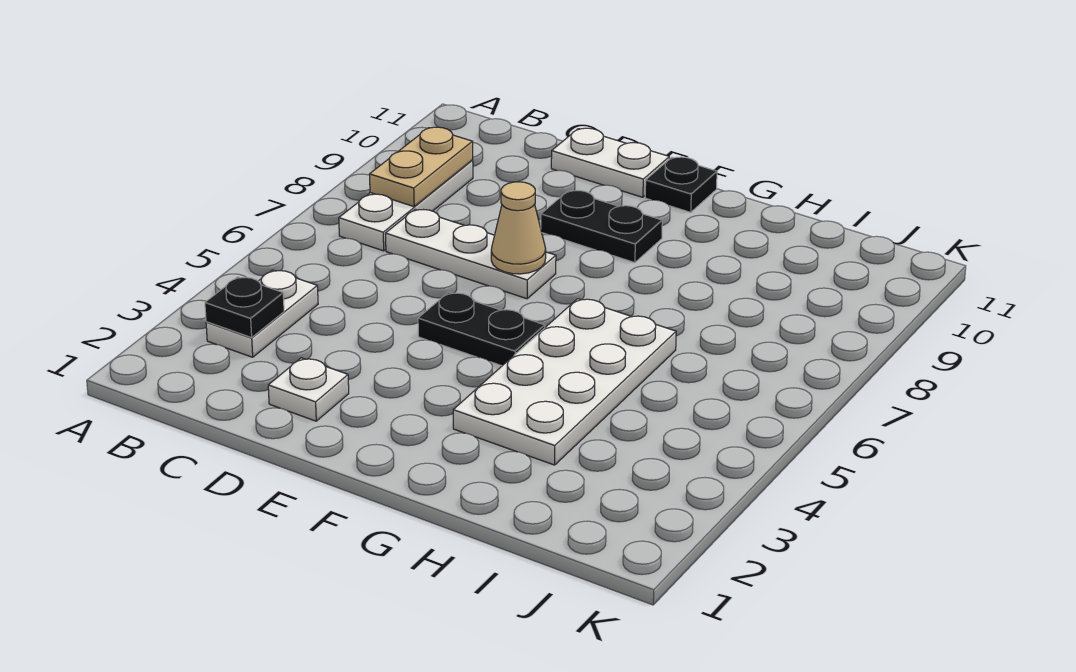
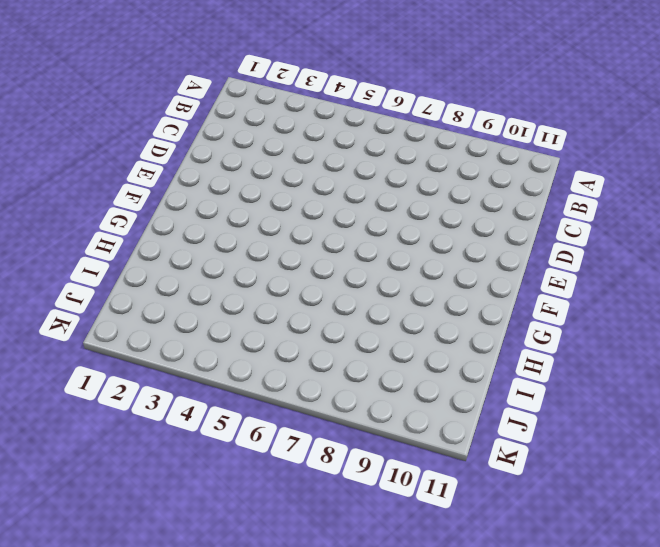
none -> white plate B3:B4 level 1
none -> white plate B7:B9 level 1
none -> white plate C7:E7 level 1

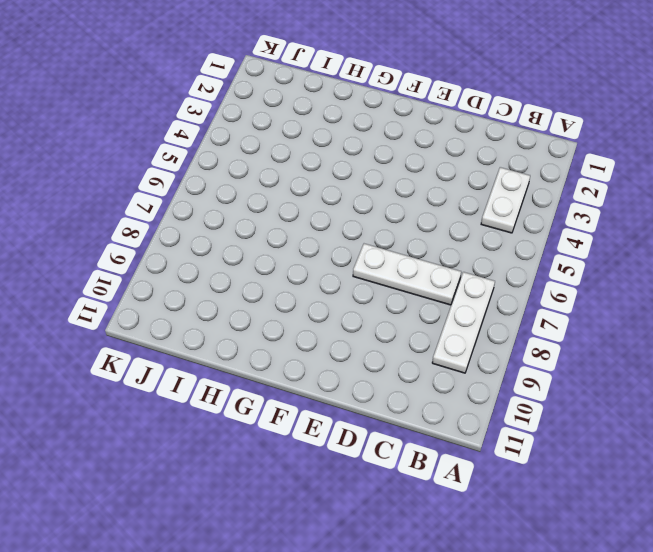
none -> white plate D2 level 1
none -> white plate D11:E11 level 1
none -> black plate E5:F5 level 1

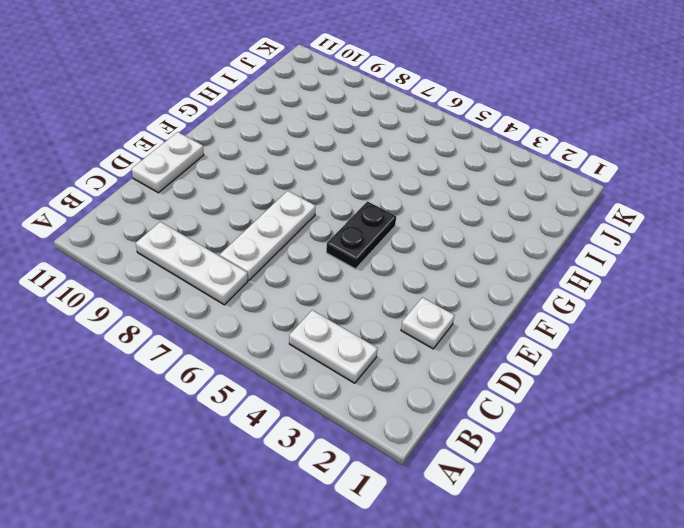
none -> black plate E9:F9 level 1
none -> black plate F11 level 1
none -> white plate G3:H6 level 1

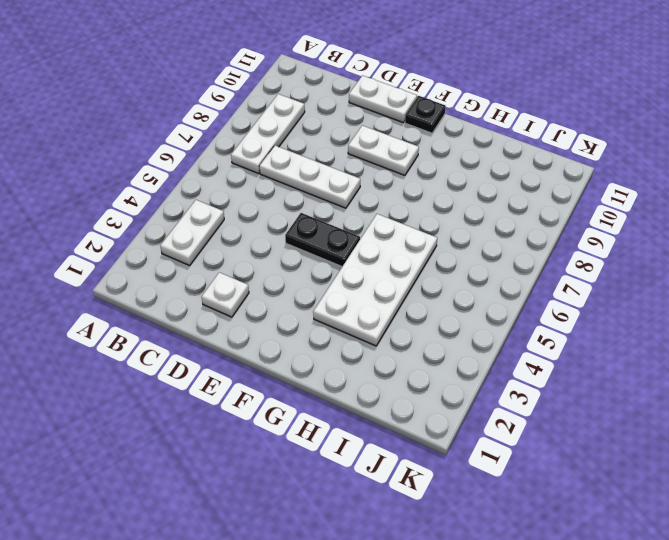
white plate E9:F9 level 1 -> black plate E9:F9 level 1
none -> black plate B3 level 2
none -> tan plate B8:B9 level 2
none -> tan cone E7 level 2

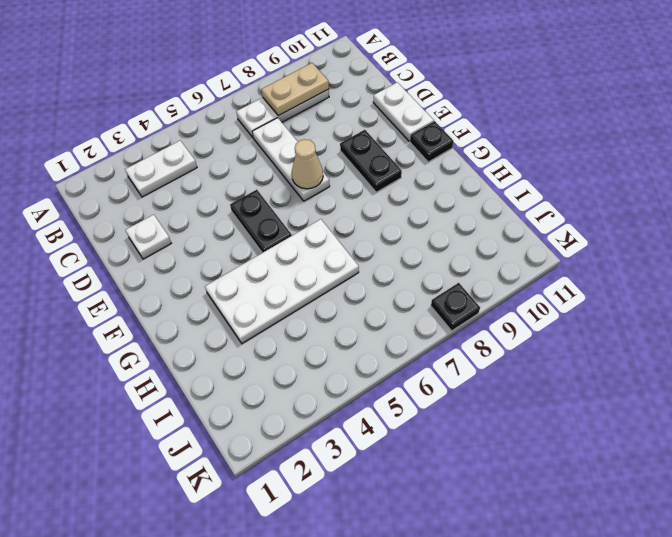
black plate K8 level 1 -> black plate B3 level 2

